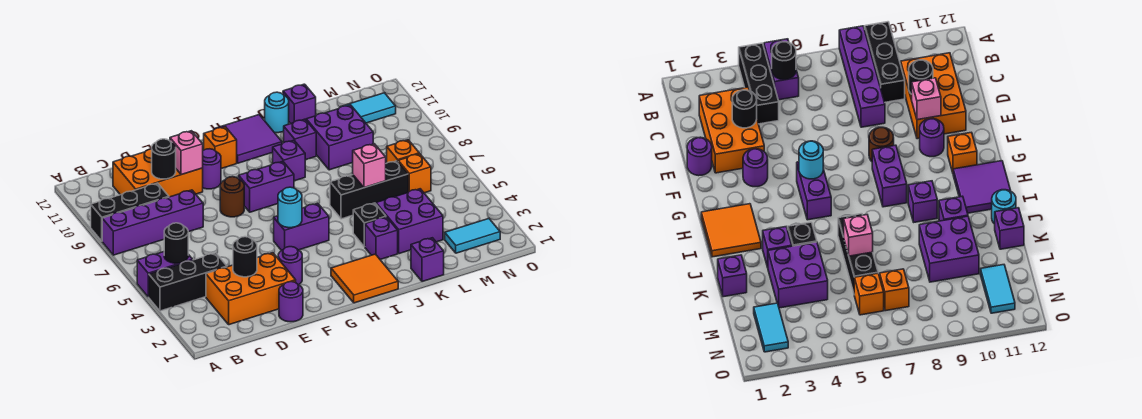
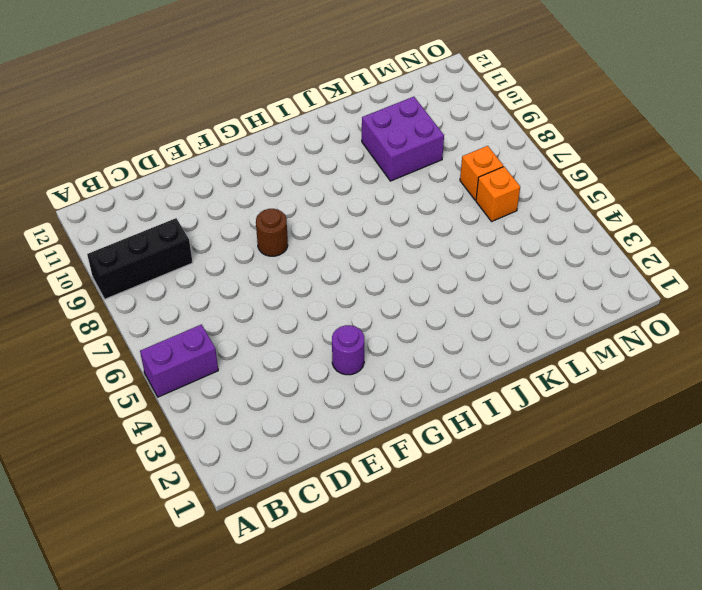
none -> black brick A4:C4 level 1
none -> purple brick A8:D8 level 1
none -> orange brick C2:E3 level 1
none -> orange brick C10:E11 level 1

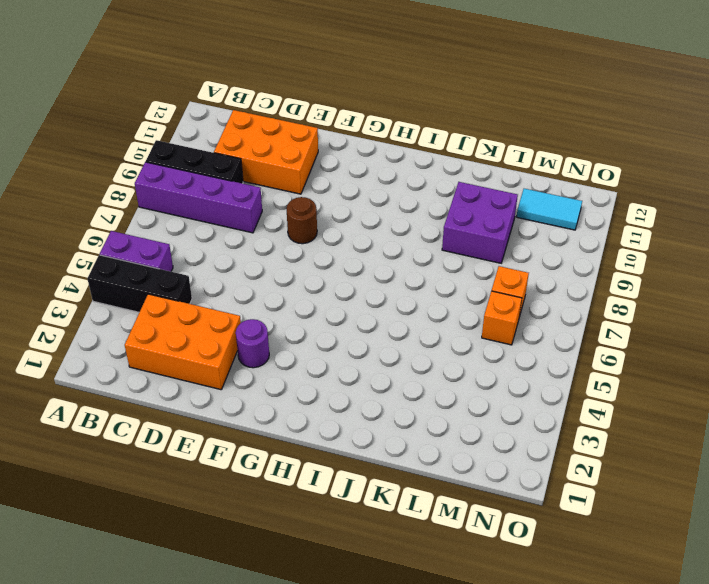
none -> purple round brick E1 level 1
none -> purple round brick F10 level 1
none -> purple brick G5:H5 level 1
none -> purple brick G8:H8 level 1

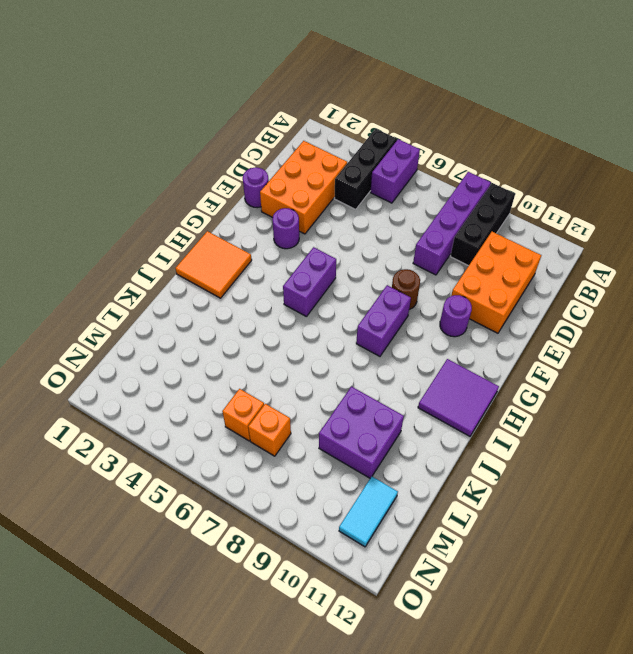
none -> orange brick G11 level 1
none -> purple brick I9 level 1
none -> purple brick J3 level 1
none -> black brick J4 level 1

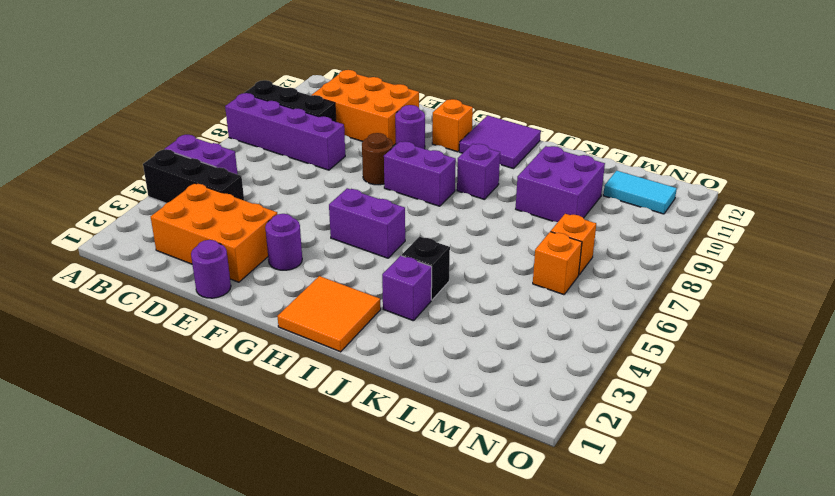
none -> black brick J6:L6 level 1
none -> purple brick J10 level 1
none -> cyan round brick J12 level 1
none -> purple brick K1 level 1

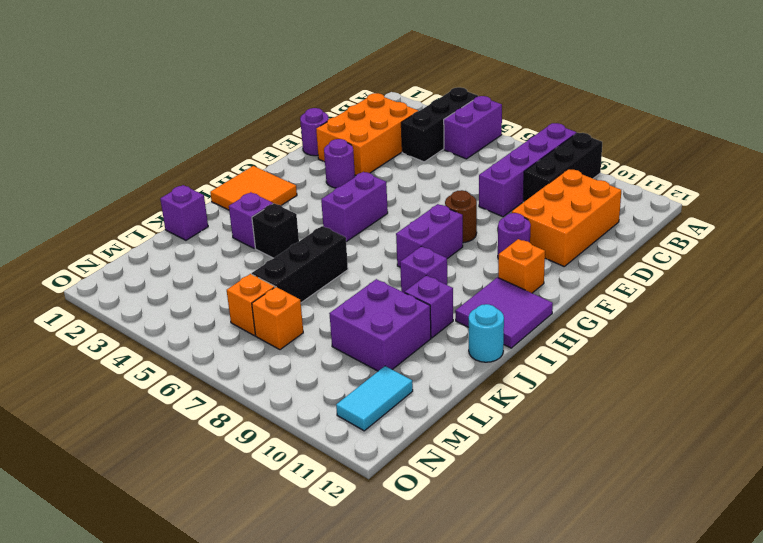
none -> purple brick K3:L4 level 1
none -> purple brick K12 level 1
none -> cyan tile M2:N2 level 1
none -> black round brick B5 level 2

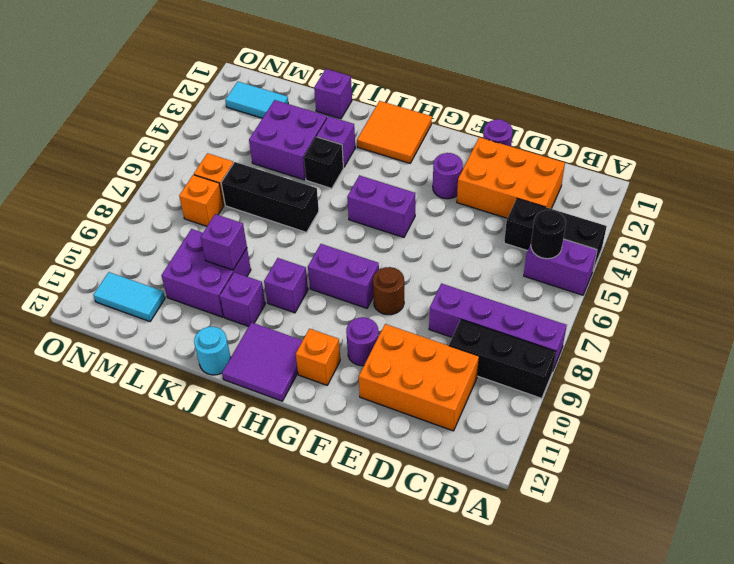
purple brick K9 level 2 -> purple brick K12 level 1
none -> black round brick D3 level 2
none -> black round brick D10 level 2
none -> pink brick E10 level 2
none -> cyan round brick G5 level 2

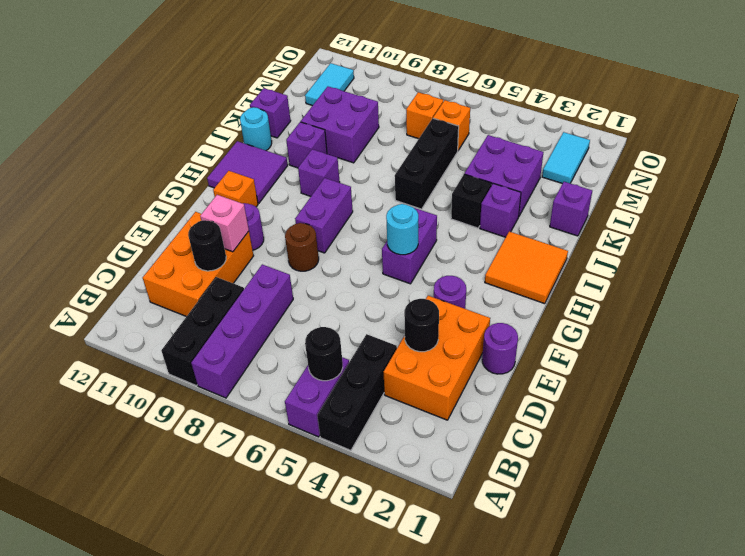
none -> pink brick K6 level 2

